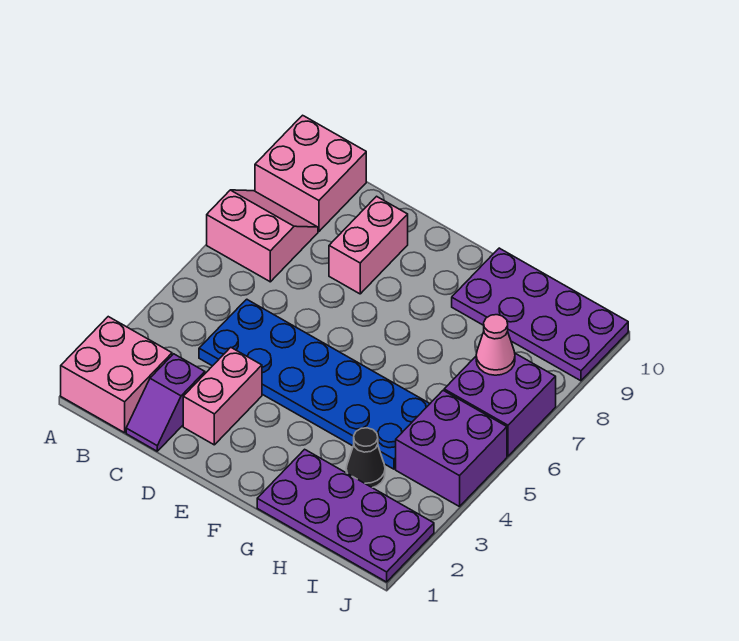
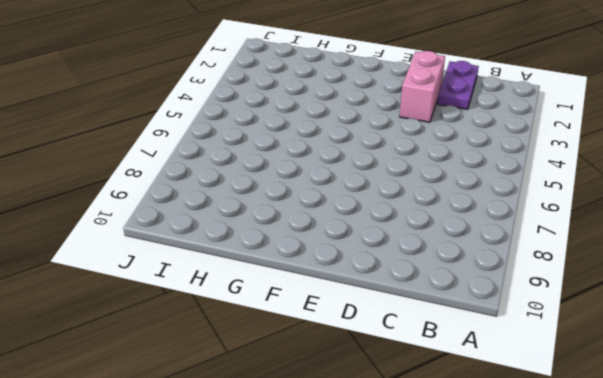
purple plate C1:C2 level 1 -> purple slope C1:C2 level 1 top 2
none -> pink brick A1:B2 level 1
none -> pink slope A7:B8 level 1 top 7
none -> pink brick A9:B10 level 1

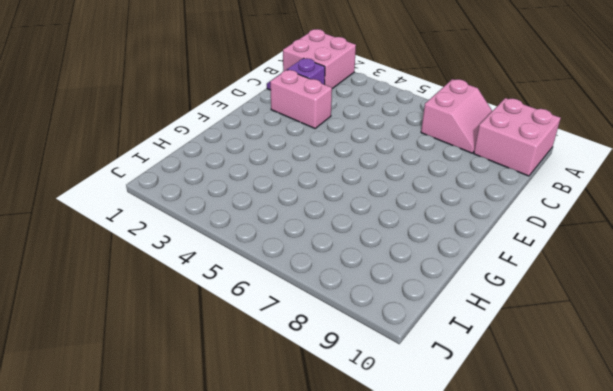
none -> blue plate C4:H5 level 1
none -> pink brick D8:D9 level 1
none -> purple plate G1:J2 level 1

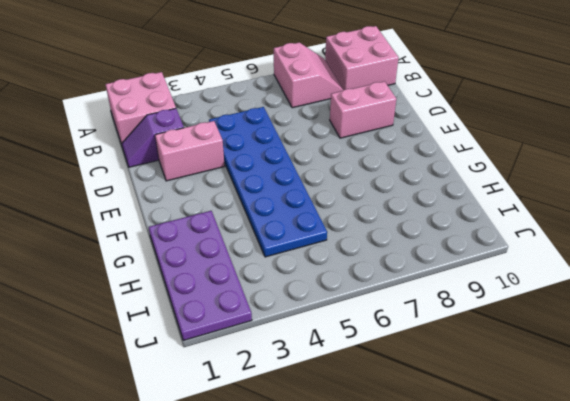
none -> purple plate G9:J10 level 1
none -> black cone H3 level 1
none -> purple brick I4:J5 level 1

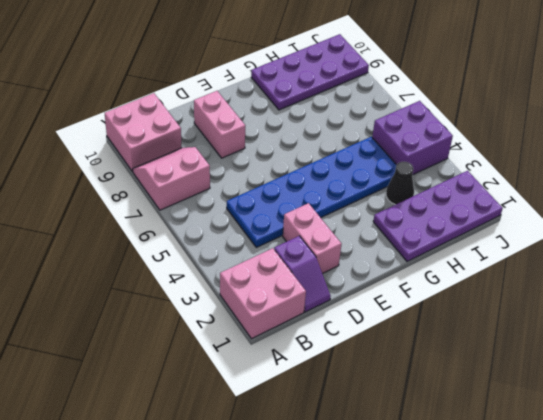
none -> purple brick I6:J7 level 1
none -> pink cone I7 level 2

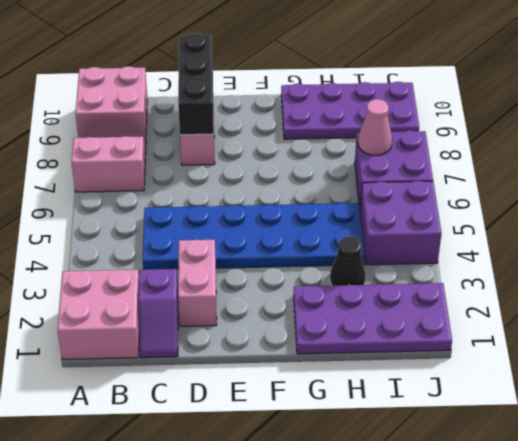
black brick D8:D10 level 2 -> none

